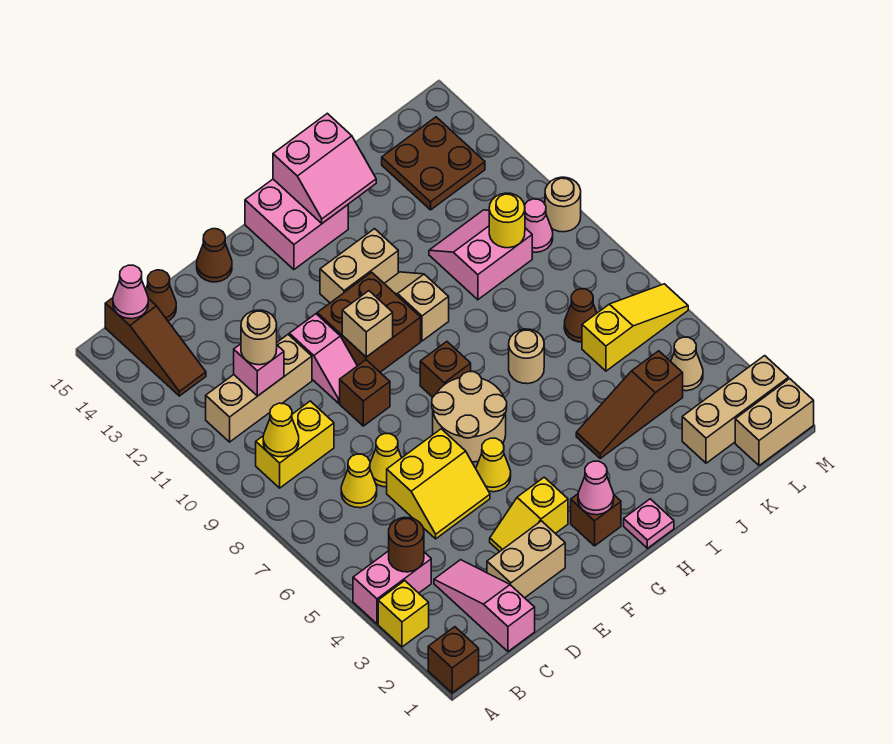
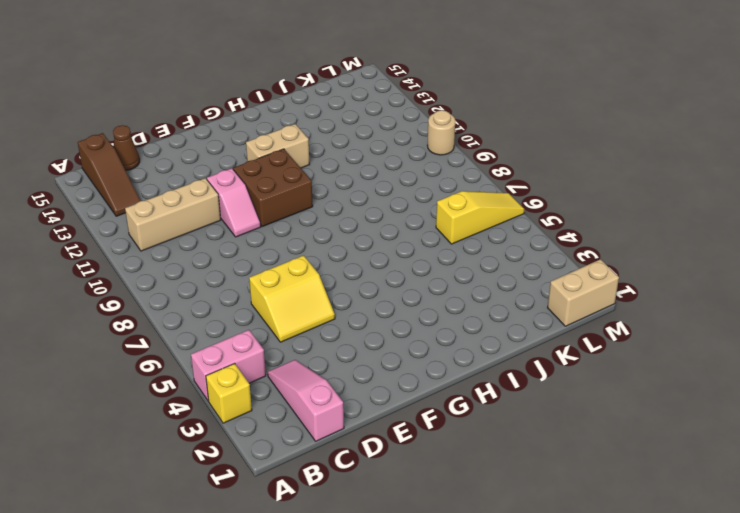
none -> brown brick A1 level 1
none -> yellow brick B9:C9 level 1
none -> yellow cone C7 level 1
none -> tan brick D2:E2 level 1

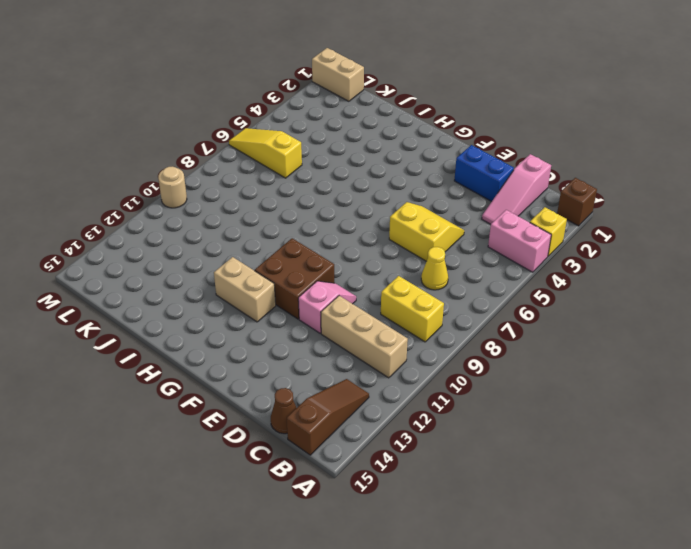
blue brick D2:E2 level 1 -> tan brick D2:E2 level 1
none -> yellow cone D7 level 1
none -> yellow slope E3:F3 level 1 top F
none -> brown brick E9 level 1
none -> brown cone E15 level 1

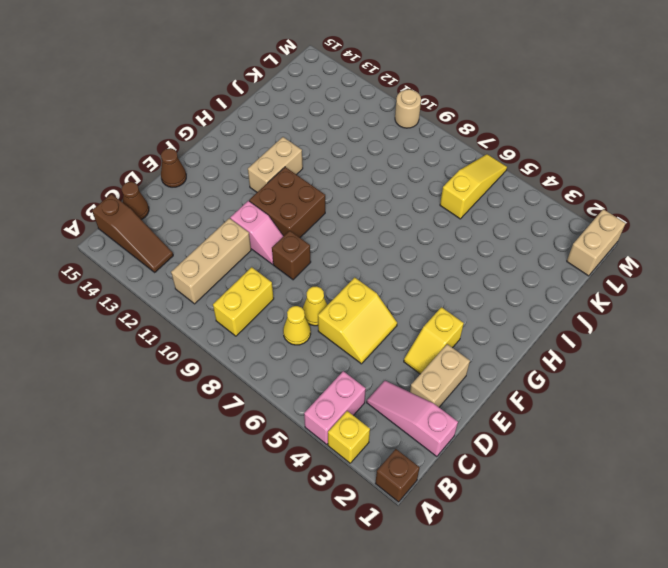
none -> yellow cone F5 level 1
none -> tan round brick F6:G7 level 1
none -> brown brick G2 level 1
none -> brown brick G8 level 1

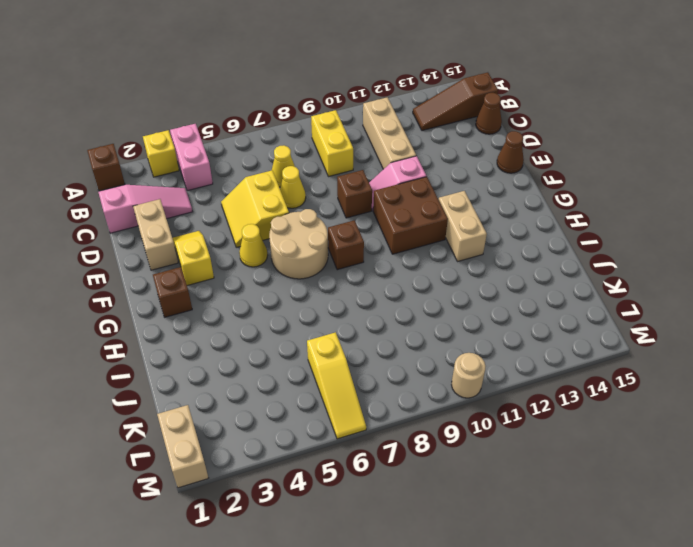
none -> pink brick G14:H15 level 1
none -> pink plate H1 level 1
none -> tan slope H10:H11 level 1 top 10
none -> brown slope I4:K4 level 1 top K

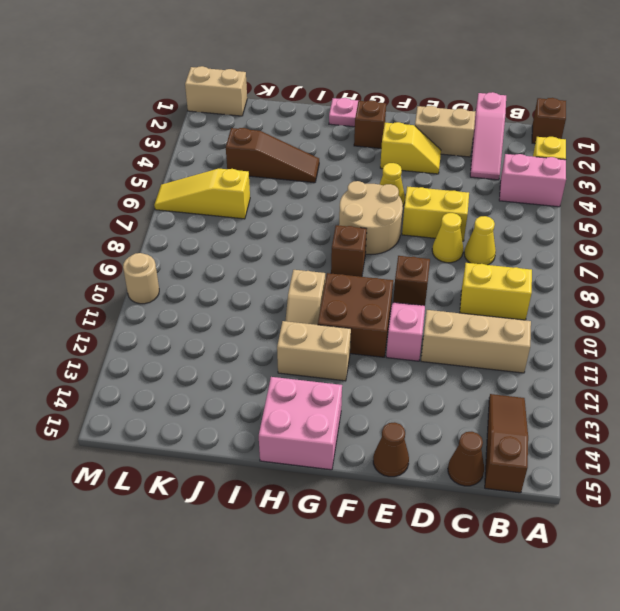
none -> tan round brick I7 level 1
none -> pink slope J10:K11 level 1 top 10
none -> tan brick K2:M2 level 1
none -> brown cone K7 level 1

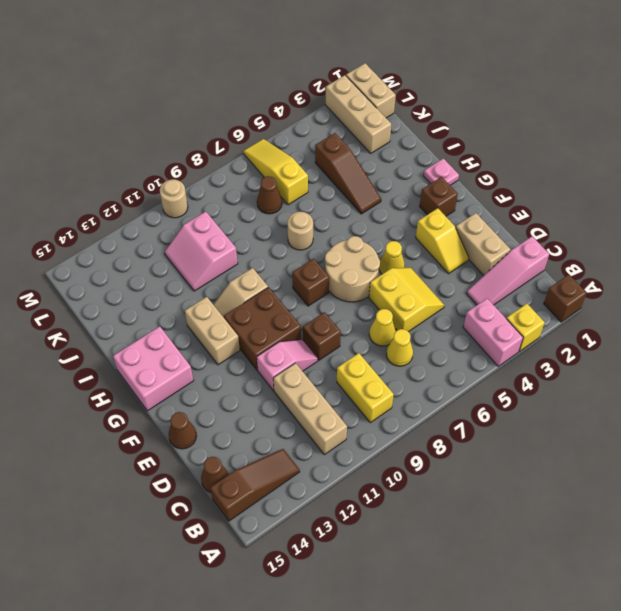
none -> brown plate K13:L14 level 1
none -> tan cone L4 level 1
none -> pink cone L10 level 1
none -> brown round brick B4 level 2

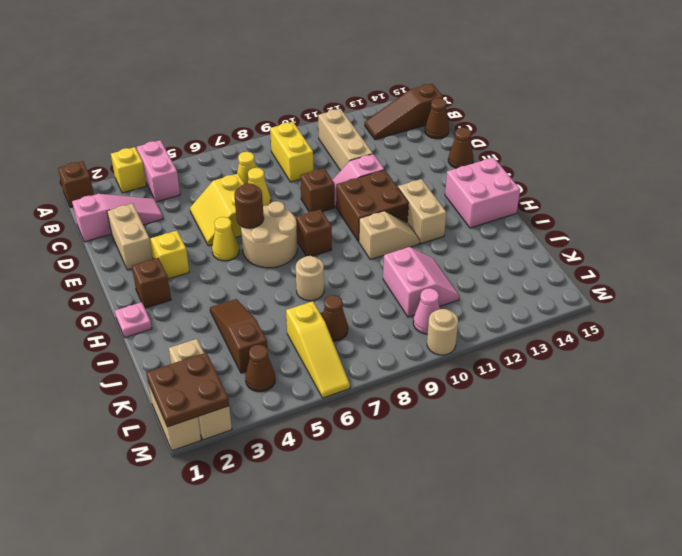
brown round brick F6 level 2 -> brown round brick B4 level 2
brown plate L1:M2 level 2 -> brown plate K13:L14 level 1
brown cone L4 level 1 -> tan cone L4 level 1
none -> yellow cone B9 level 2
none -> pink cone B15 level 2
none -> pink brick C11 level 2
none -> tan brick F10 level 2

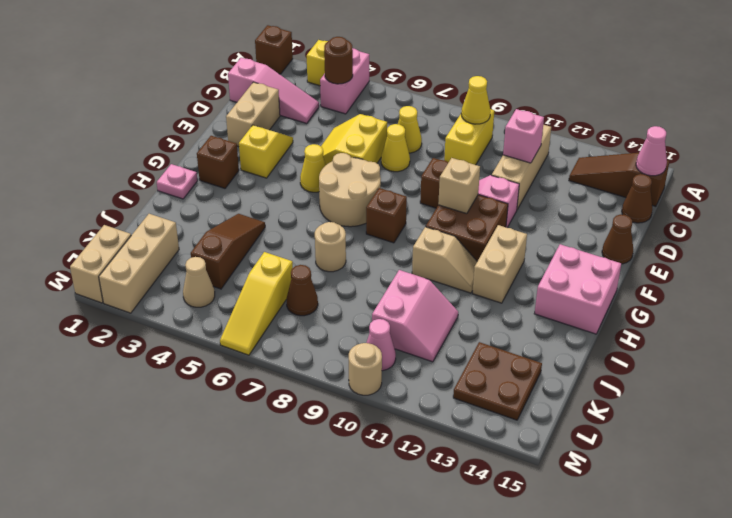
none -> pink cone G2 level 2
none -> pink slope H14:I15 level 2 top 15
none -> yellow round brick K10 level 2
none -> tan round brick C11 level 3

